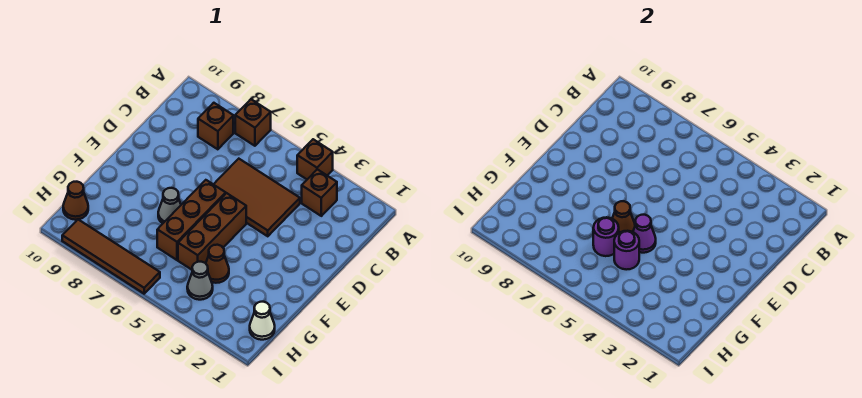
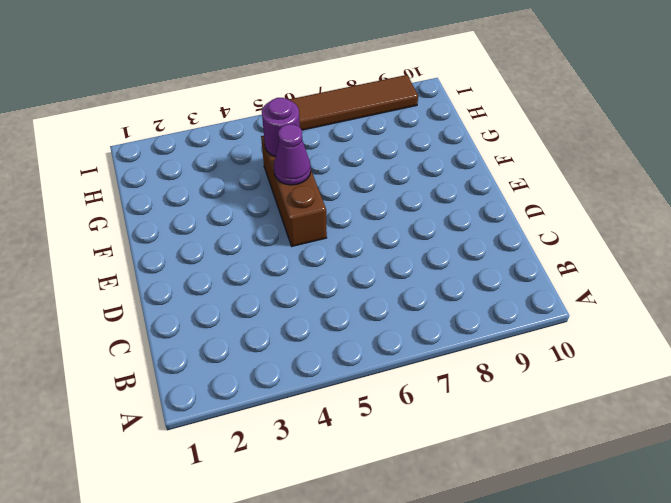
none -> brown brick A4 level 1
none -> brown brick A7 level 1
none -> brown brick B3 level 1

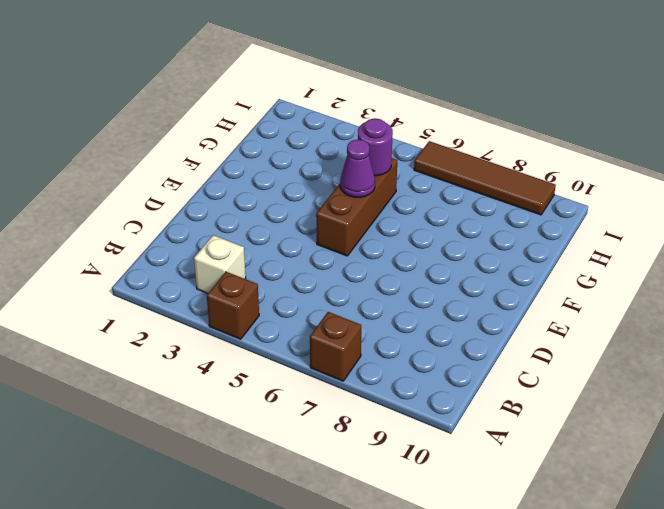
white brick B3 level 1 -> brown brick B3 level 1
none -> brown brick B8 level 1
none -> brown tile C4:D6 level 1
none -> brown brick E6:G6 level 1

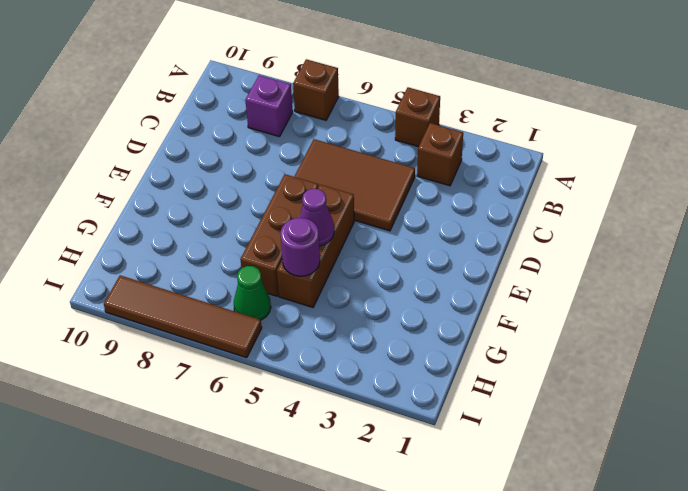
purple brick B8 level 1 -> brown brick B8 level 1
green cone H6 level 1 -> none
none -> grey cone F7 level 1
none -> brown cone G4 level 1
none -> white cone H1 level 1

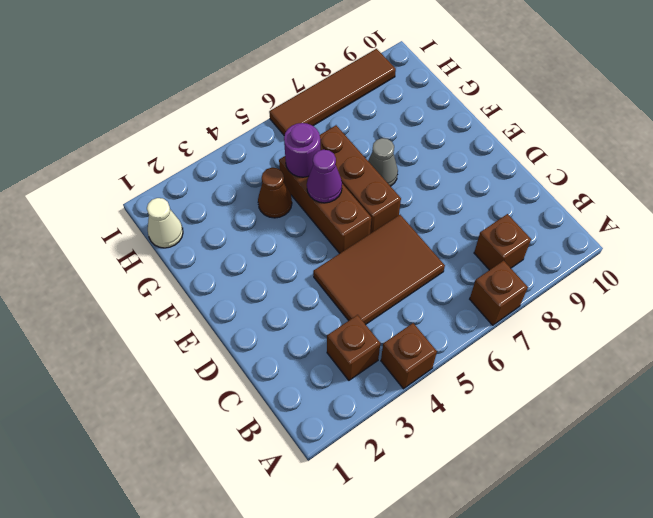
none -> grey cone H4 level 1
none -> brown cone H10 level 1
none -> brown cone F6 level 2

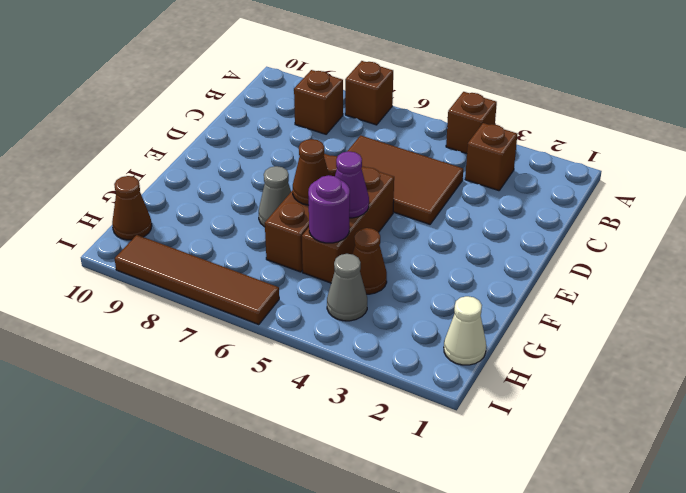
none -> purple round brick G6 level 2

